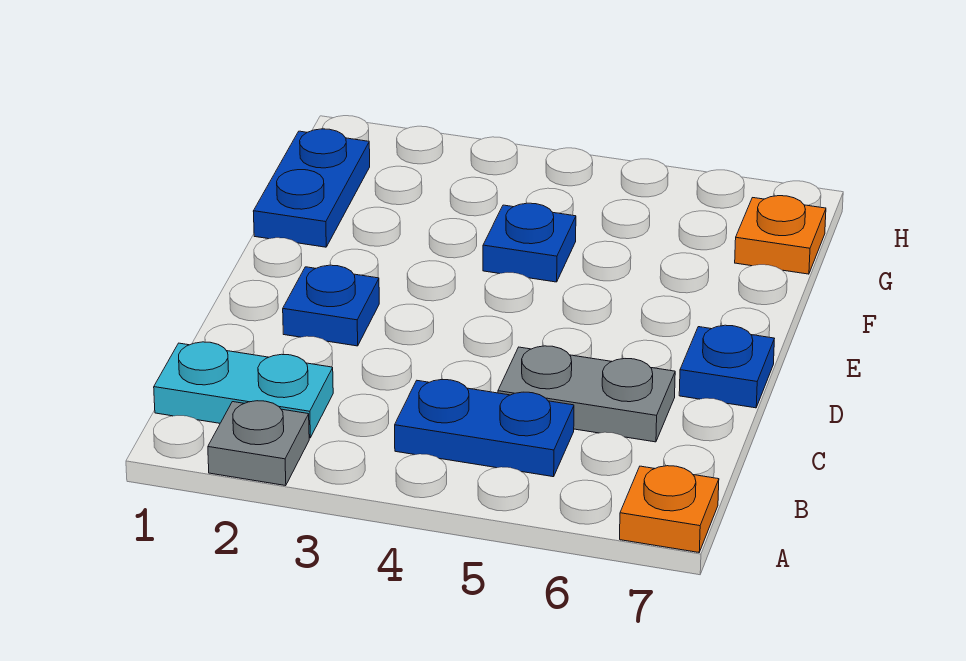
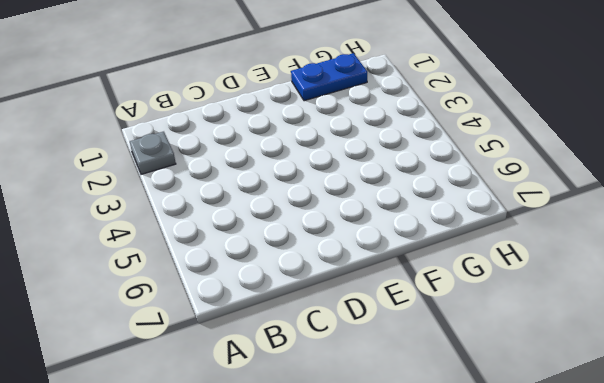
none -> orange plate A7 level 1
none -> cyan plate B1:B2 level 1

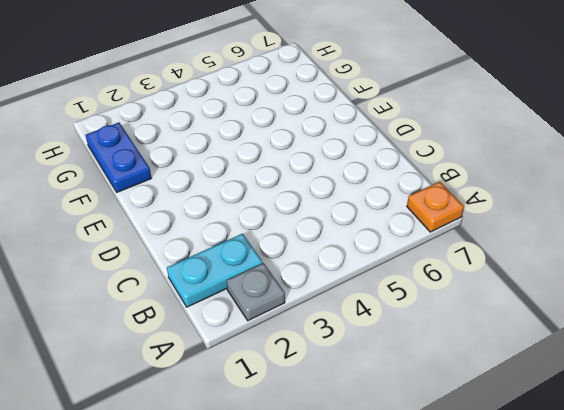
none -> blue plate B4:B5 level 1
none -> grey plate C5:C6 level 1

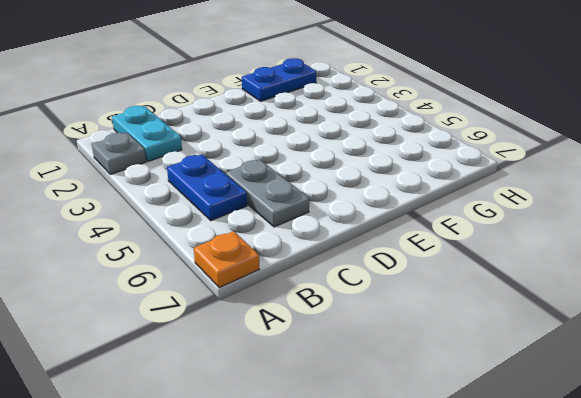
none -> blue plate D2 level 1
none -> blue plate D7 level 1

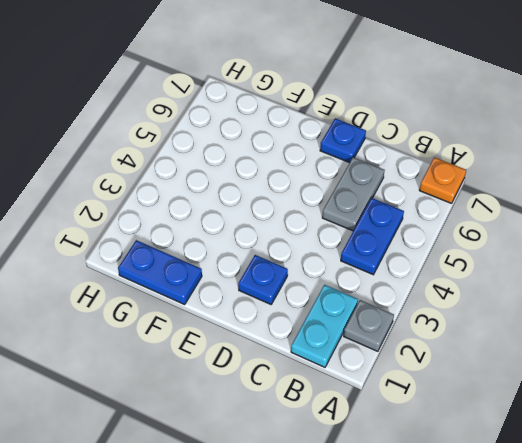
none -> blue plate F4 level 1
none -> orange plate G7 level 1

